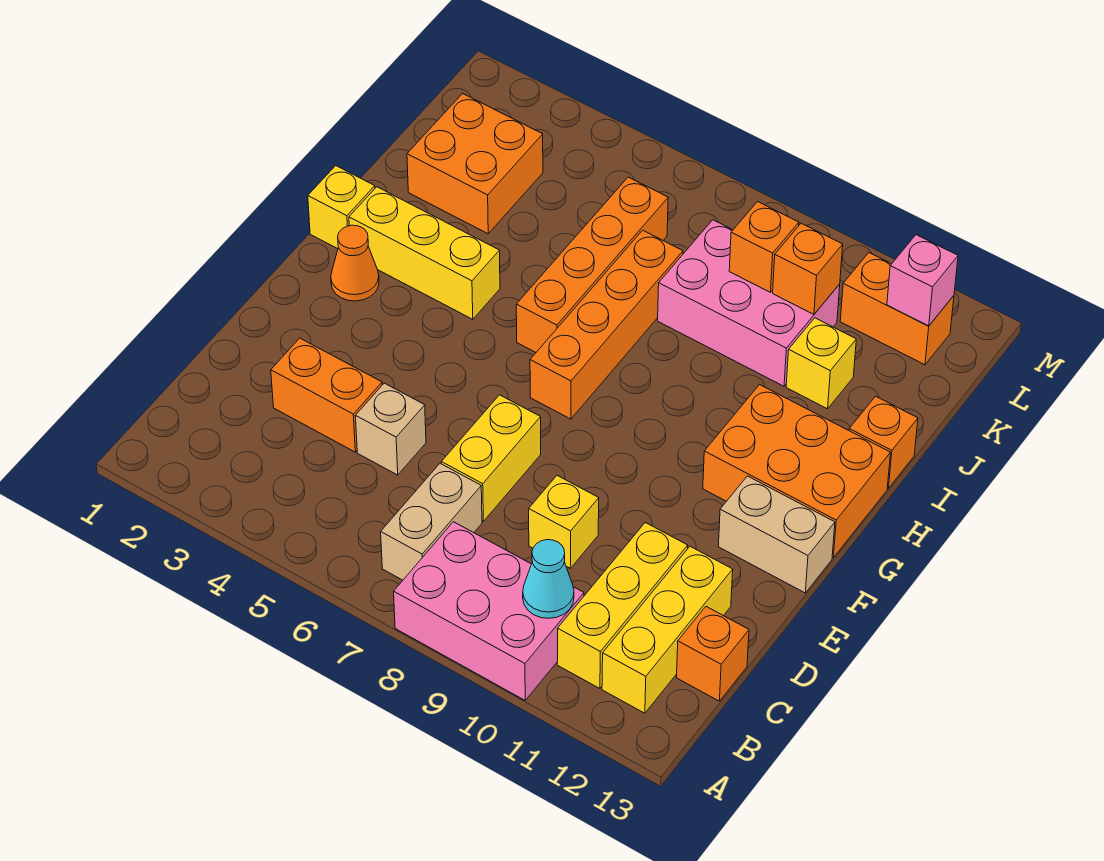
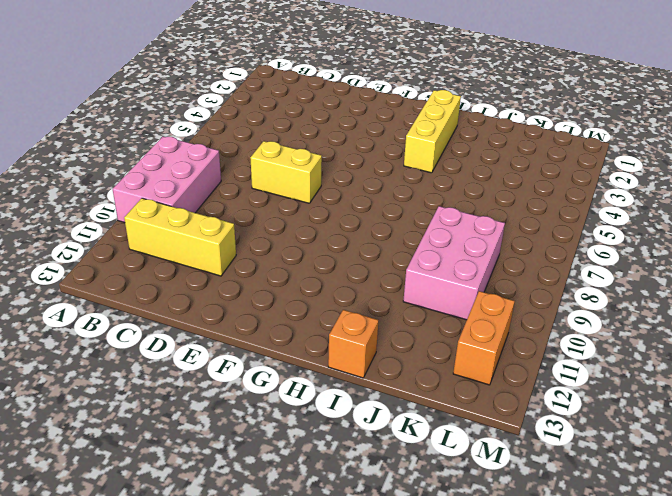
none -> tan brick B7:C7 level 1
none -> yellow brick B12:D12 level 1
none -> orange brick C13 level 1

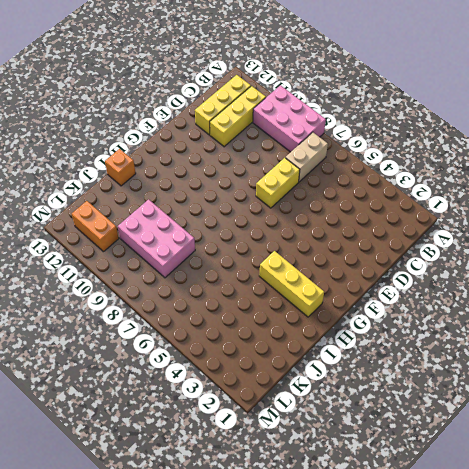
none -> orange brick C13 level 1
none -> orange brick D3:D4 level 1
none -> tan brick D5 level 1

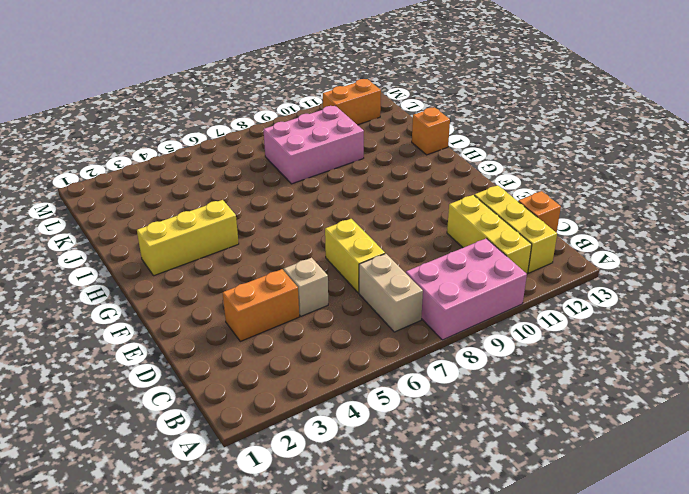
none -> yellow brick D9 level 1
none -> tan brick F12:F13 level 1
none -> orange cone G2 level 1

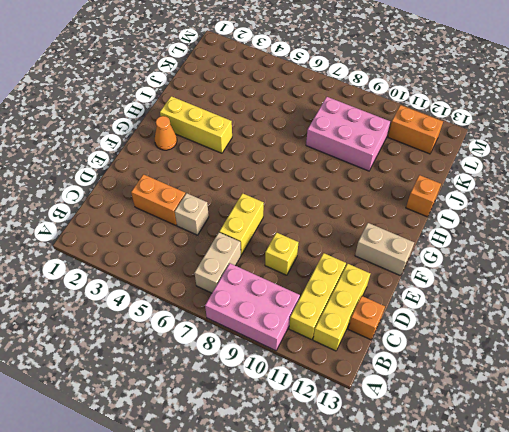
none -> orange brick G7:J7 level 1
none -> orange brick G11:H13 level 1
none -> yellow brick H1 level 1

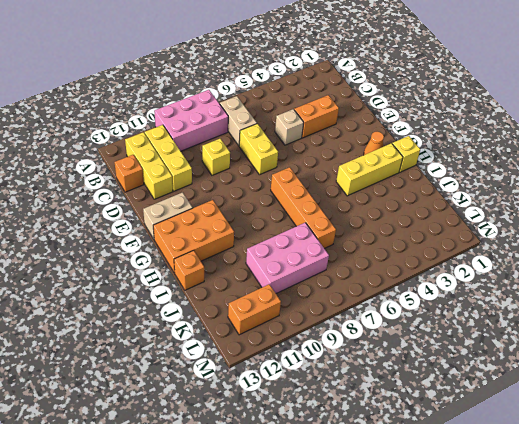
none -> orange brick H6:K6 level 1
none -> orange brick J2:K3 level 1
none -> yellow brick J11 level 1

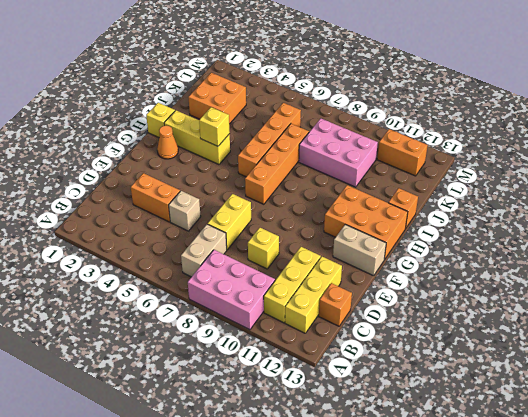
yellow brick H4 level 2 -> yellow brick J11 level 1
none -> cyan cone B10 level 2
none -> orange brick K9 level 2
none -> orange brick K10 level 2

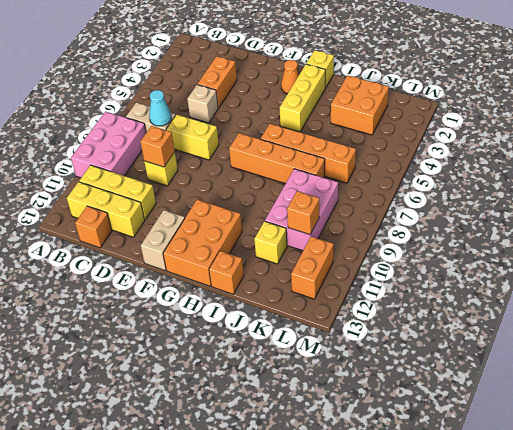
cyan cone C7 level 2 -> cyan cone B10 level 2
orange brick D9 level 2 -> orange brick K9 level 2
none -> pink brick L12 level 2

